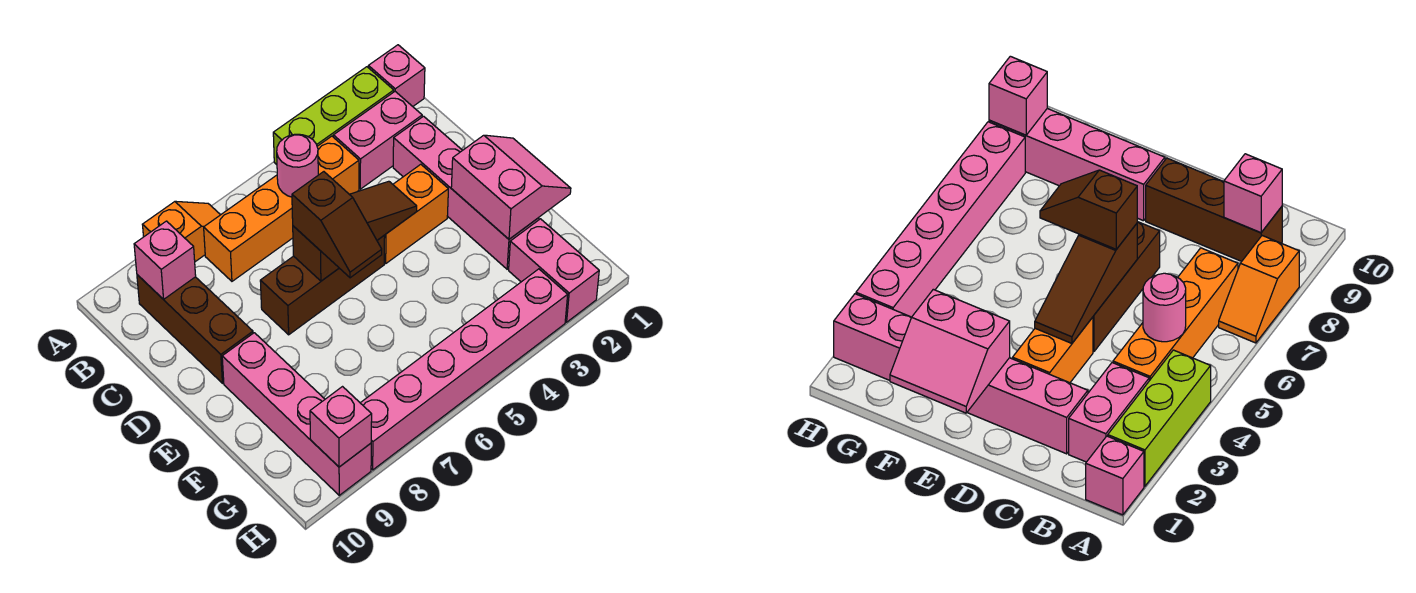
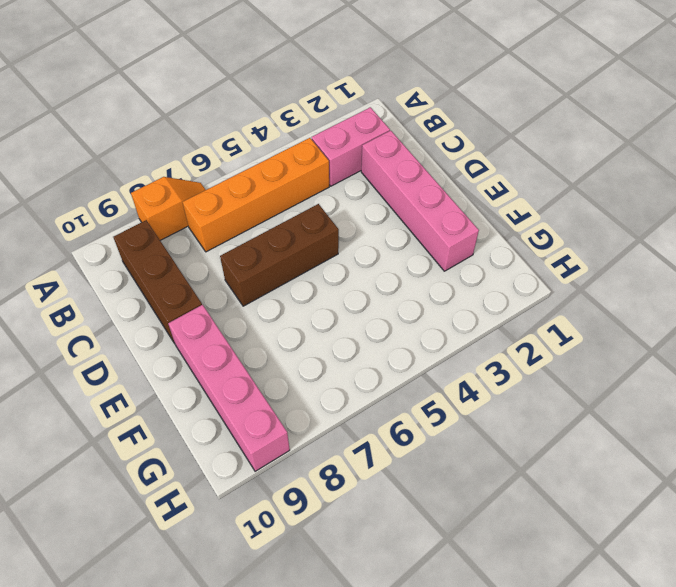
none -> pink brick A1 level 1
none -> lime brick A2:A4 level 1
none -> orange brick D3:D4 level 1

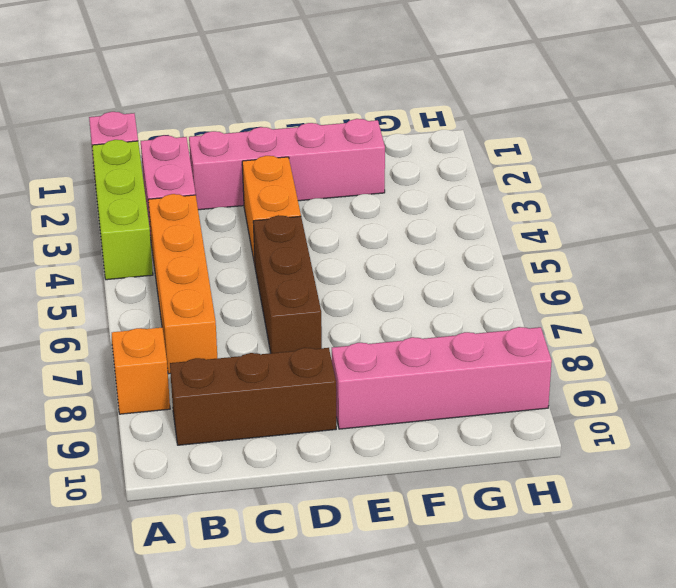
none -> pink brick G2:H2 level 1
none -> pink brick H3:H8 level 1
none -> pink round brick B5 level 2

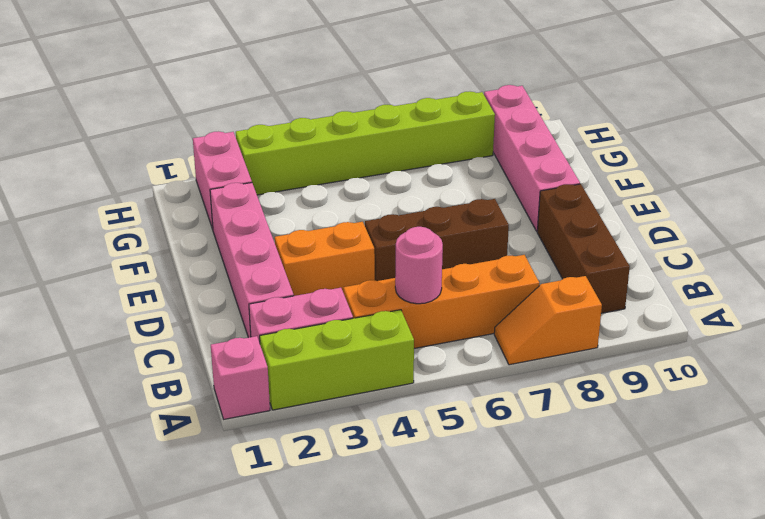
lime brick H3:H8 level 1 -> pink brick H3:H8 level 1
none -> pink brick B9 level 2
none -> brown slope D4:D6 level 2 top 6
none -> pink slope E1:F2 level 2 top 2

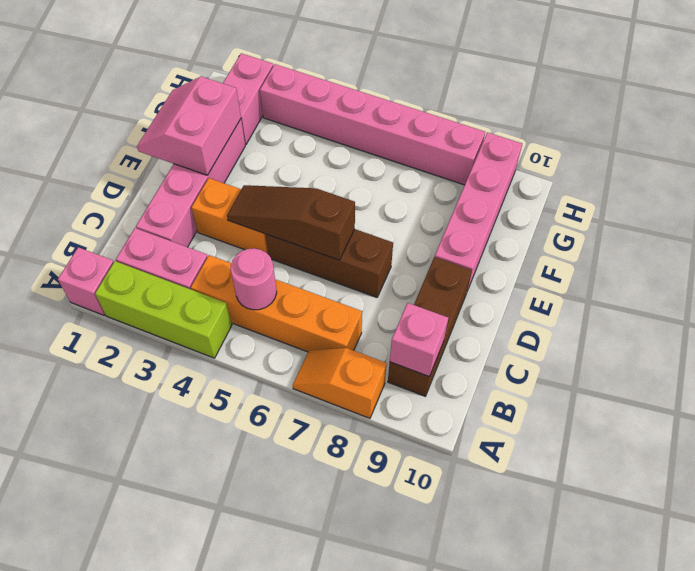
none -> pink brick H9 level 2
none -> brown slope D6:E6 level 3 top D

